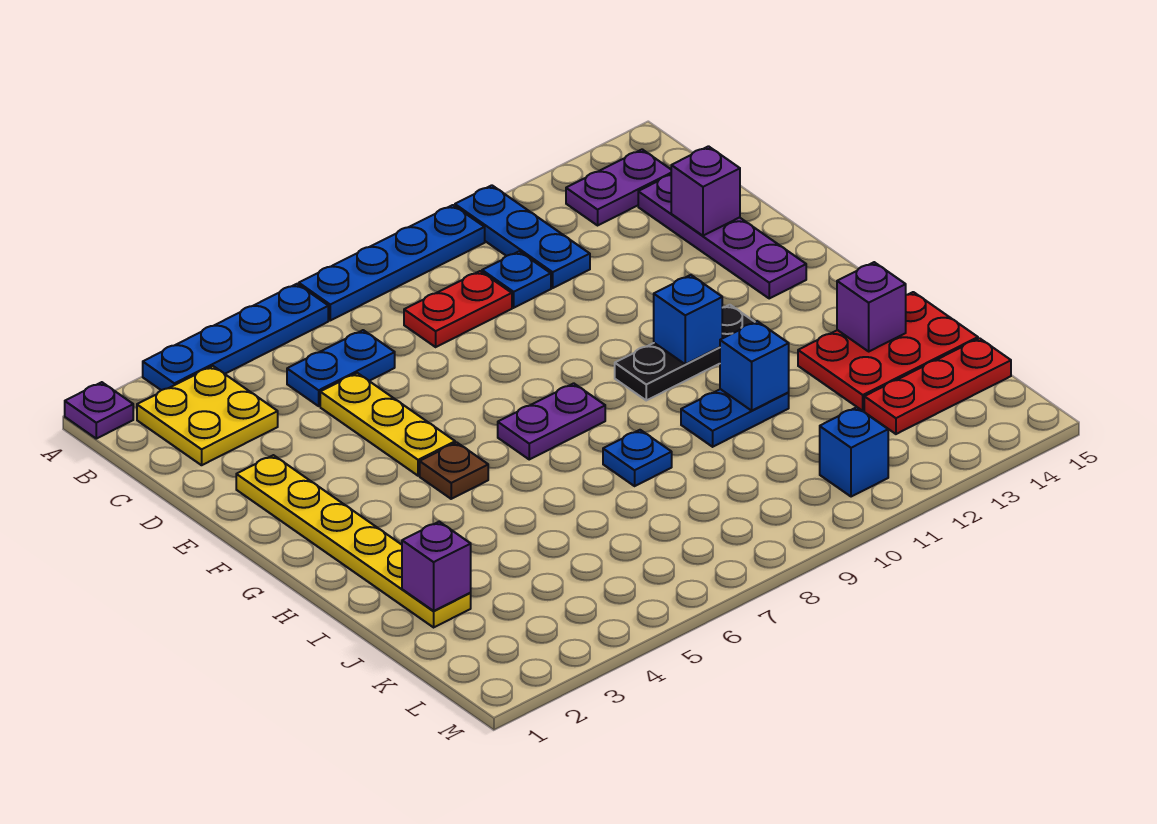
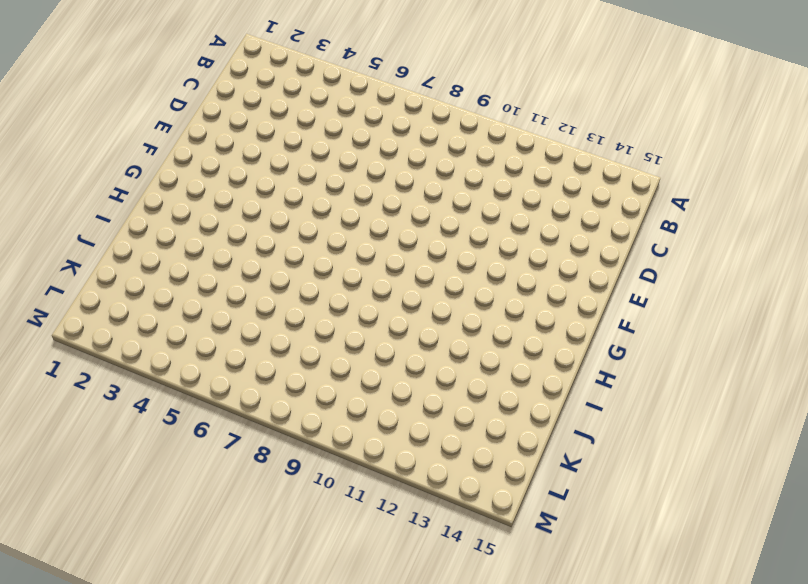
none -> purple plate A1 level 1
none -> blue plate A3:A6 level 1
none -> blue plate A7:A10 level 1

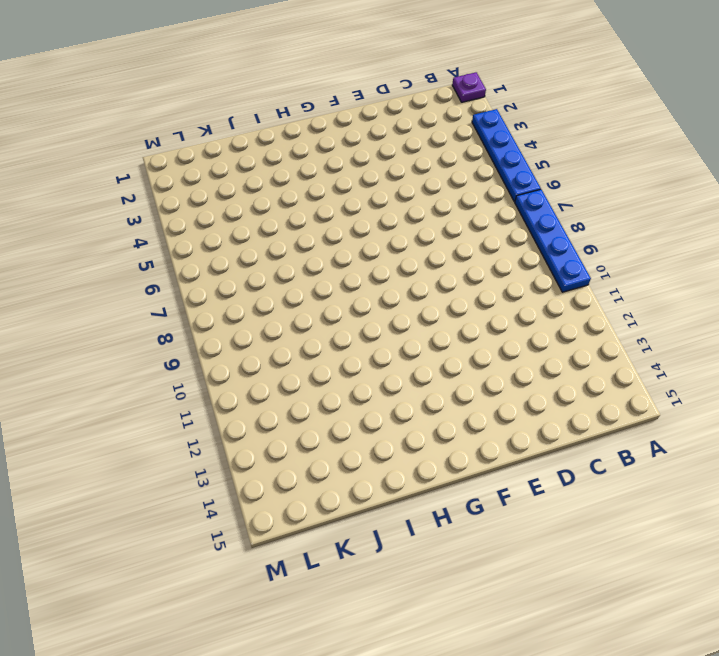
none -> blue plate A11:C11 level 1
none -> yellow plate B2:C3 level 1
none -> purple plate B13:B14 level 1

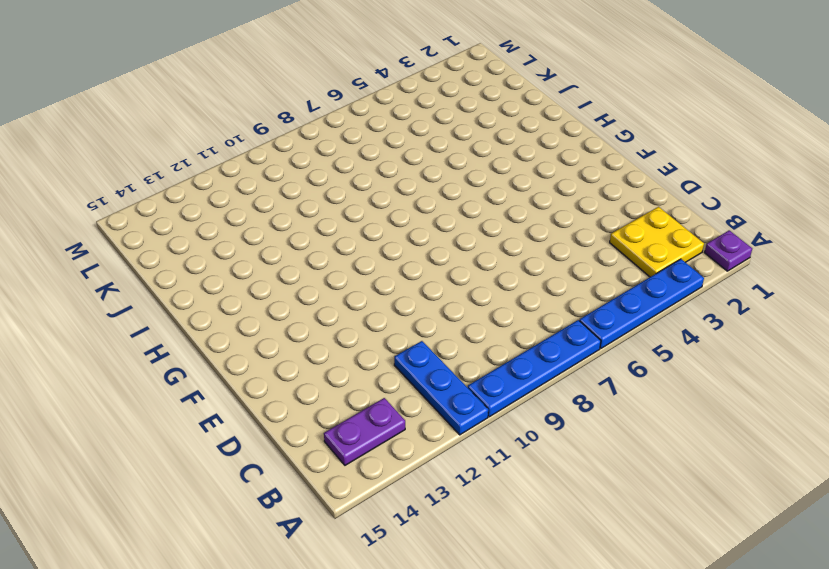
none -> blue plate C5:C6 level 1
none -> red plate C8:C9 level 1
none -> blue plate C10 level 1

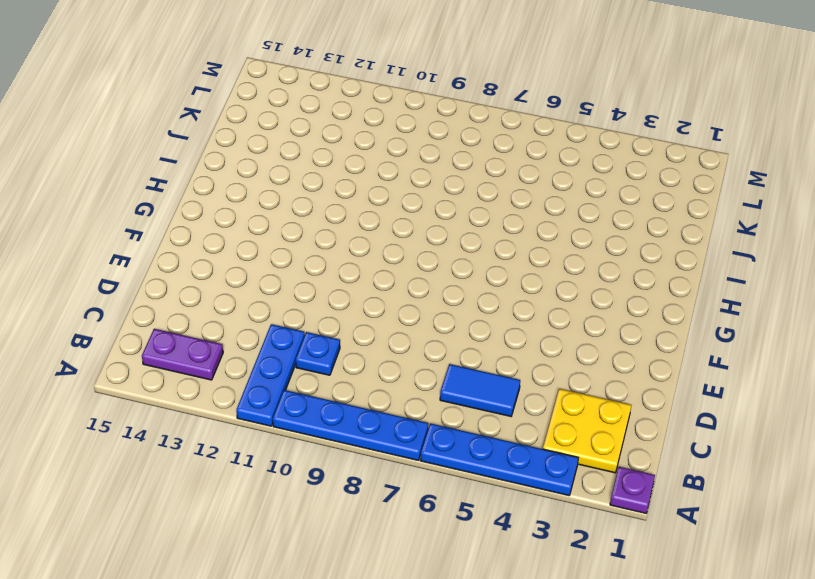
blue tile C5:C6 level 1 -> blue plate C5:C6 level 1
none -> red plate C8:C9 level 1
none -> purple plate C14:F14 level 1
none -> yellow plate D5:F5 level 1

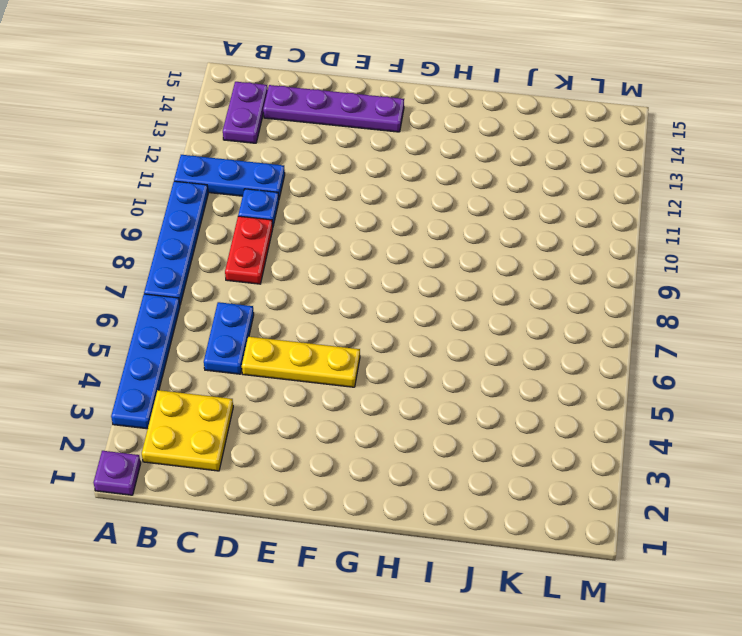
none -> yellow plate E2:J2 level 1
none -> brown plate G5 level 1
none -> purple plate G7:G8 level 1

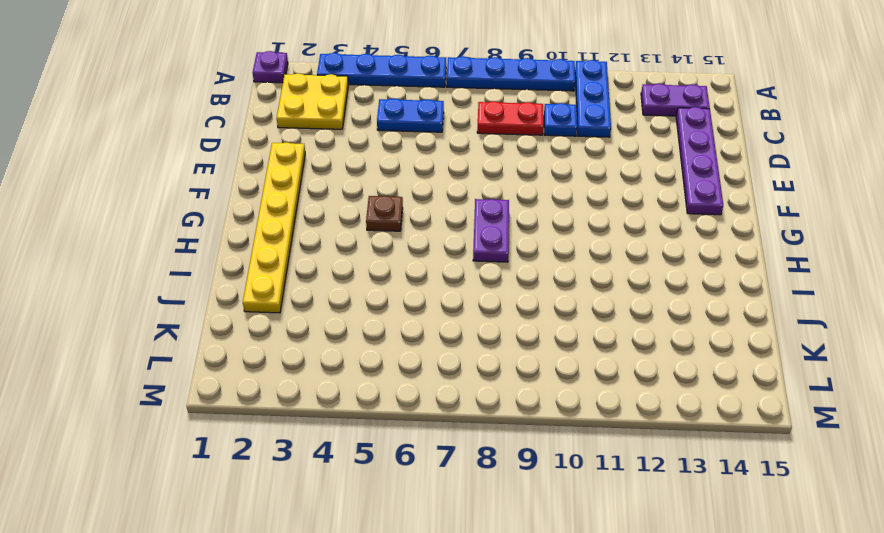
purple plate G8:H8 level 1 -> purple plate G7:G8 level 1
none -> yellow plate D5:F5 level 1
none -> black plate G10:G12 level 1
none -> blue plate I8 level 1

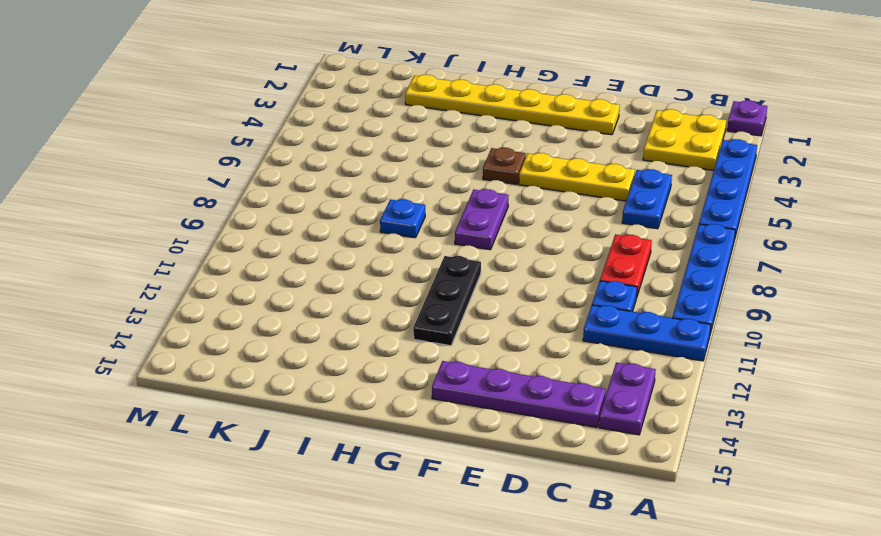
none -> blue plate I10:I11 level 1
none -> red plate I13:J15 level 1
none -> red plate K13:K15 level 1

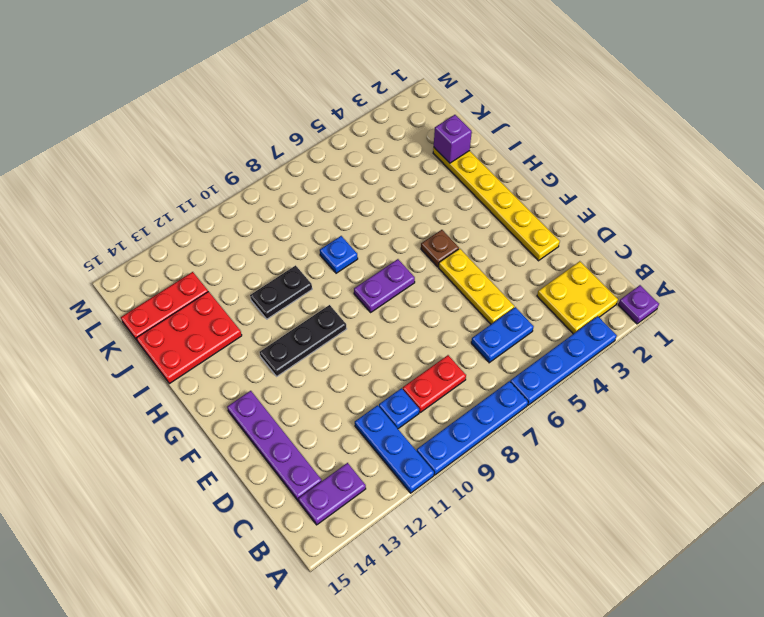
black plate I10:I11 level 1 -> blue plate I10:I11 level 1
none -> blue brick L11 level 1
none -> purple brick D14 level 2
none -> blue brick G11 level 2

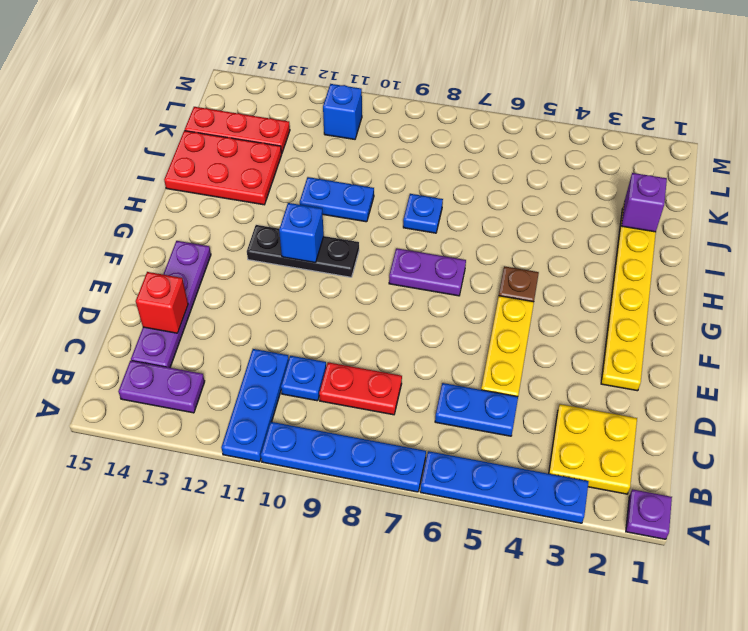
red brick D14 level 2 -> purple brick D14 level 2
none -> blue brick I11 level 2
none -> purple brick I14 level 2

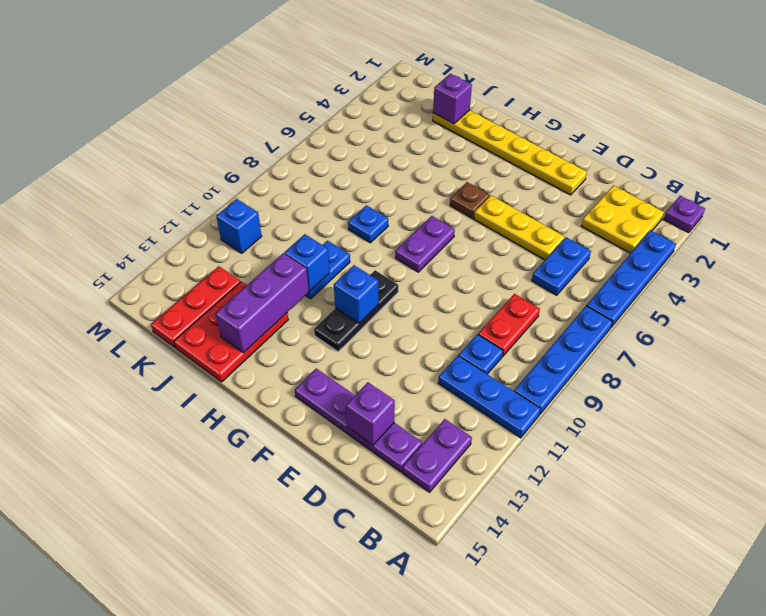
purple brick I12:I14 level 2 -> purple brick I14 level 2

